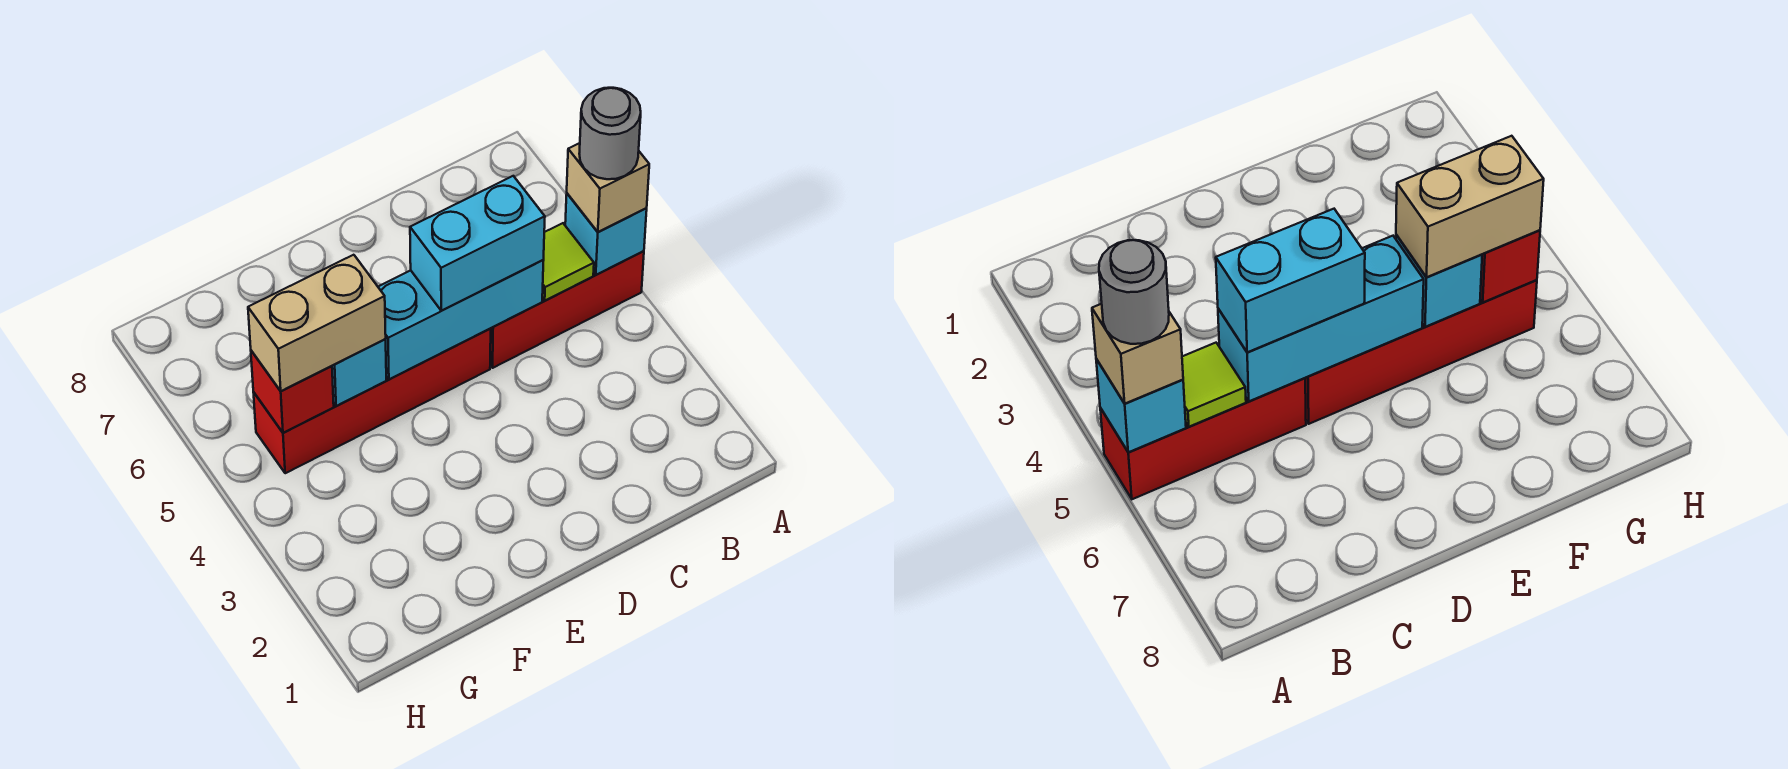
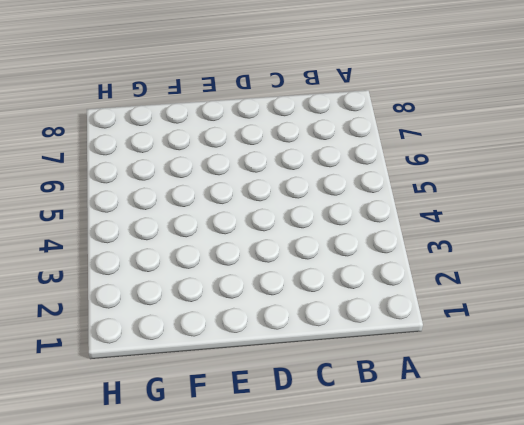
none -> red brick A5:C5 level 1
none -> red brick D5:G5 level 1

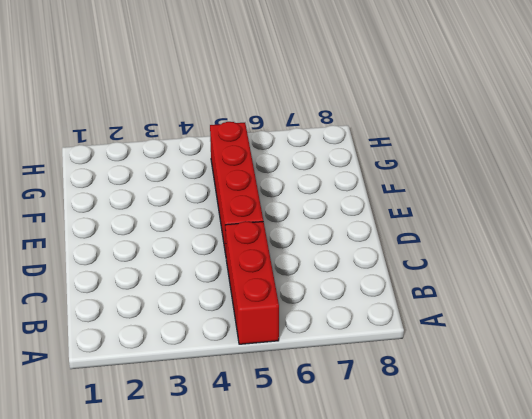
none -> cyan brick A5 level 2
none -> lime tile B5 level 2

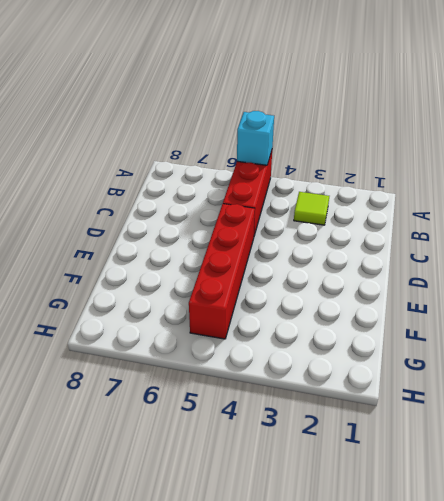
lime tile B3 level 1 -> lime tile B5 level 2
none -> cyan brick C5:E5 level 2
none -> cyan brick F5 level 2

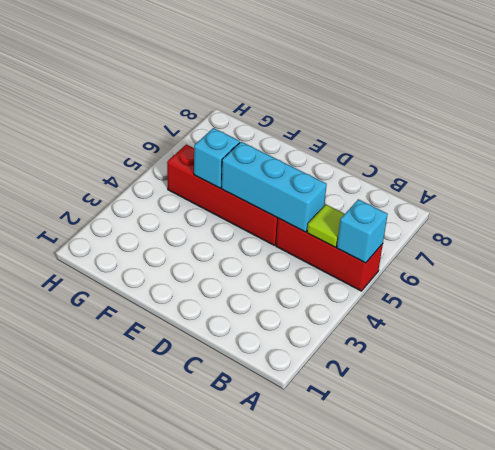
none -> red brick G5 level 2
none -> tan brick A5 level 3

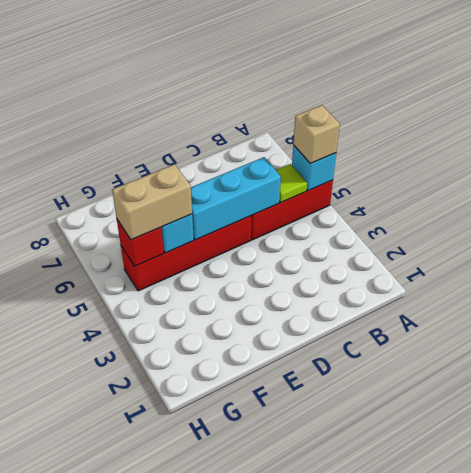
none -> cyan brick C5:D5 level 3
none -> grey round brick A5 level 4

